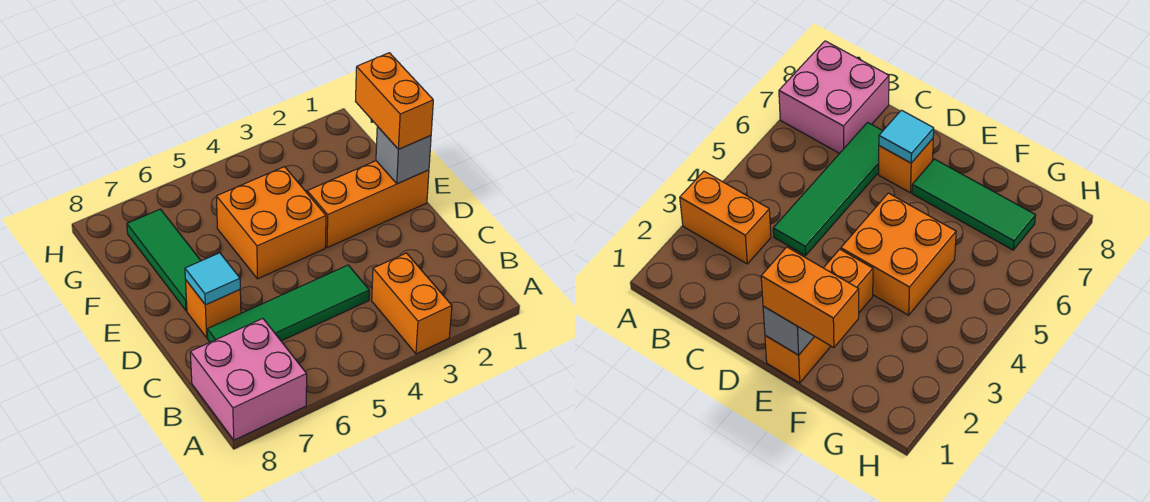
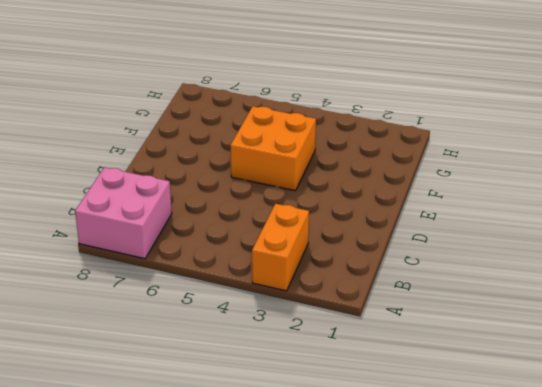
none -> green tile C4:C7 level 1
none -> orange brick D7 level 1

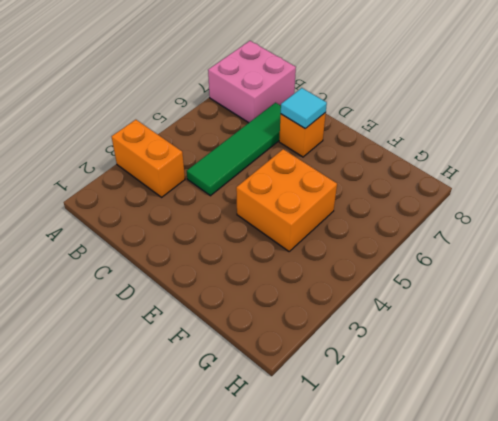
none -> orange brick E1:E3 level 1
none -> green tile E7:G7 level 1

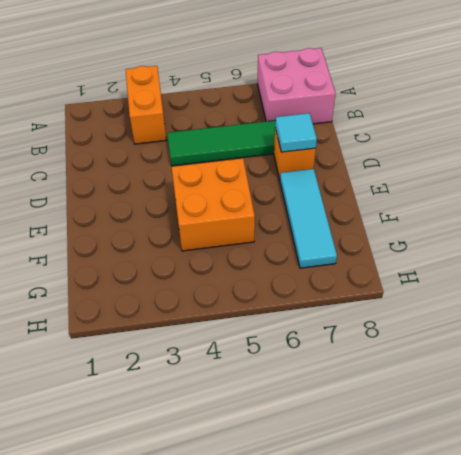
cyan tile E7:G7 level 1 -> green tile E7:G7 level 1
none -> orange brick E1:E3 level 1
none -> grey brick E1 level 2

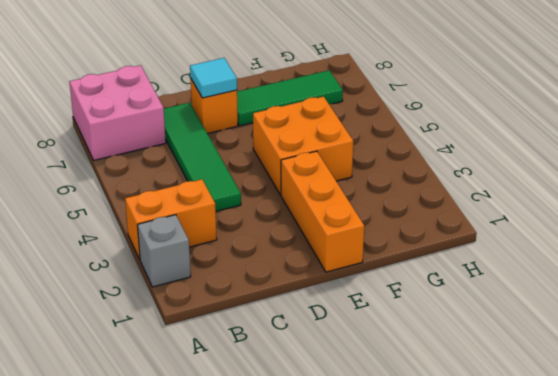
grey brick A2 level 1 -> grey brick E1 level 2
none -> orange brick E1:F1 level 3

